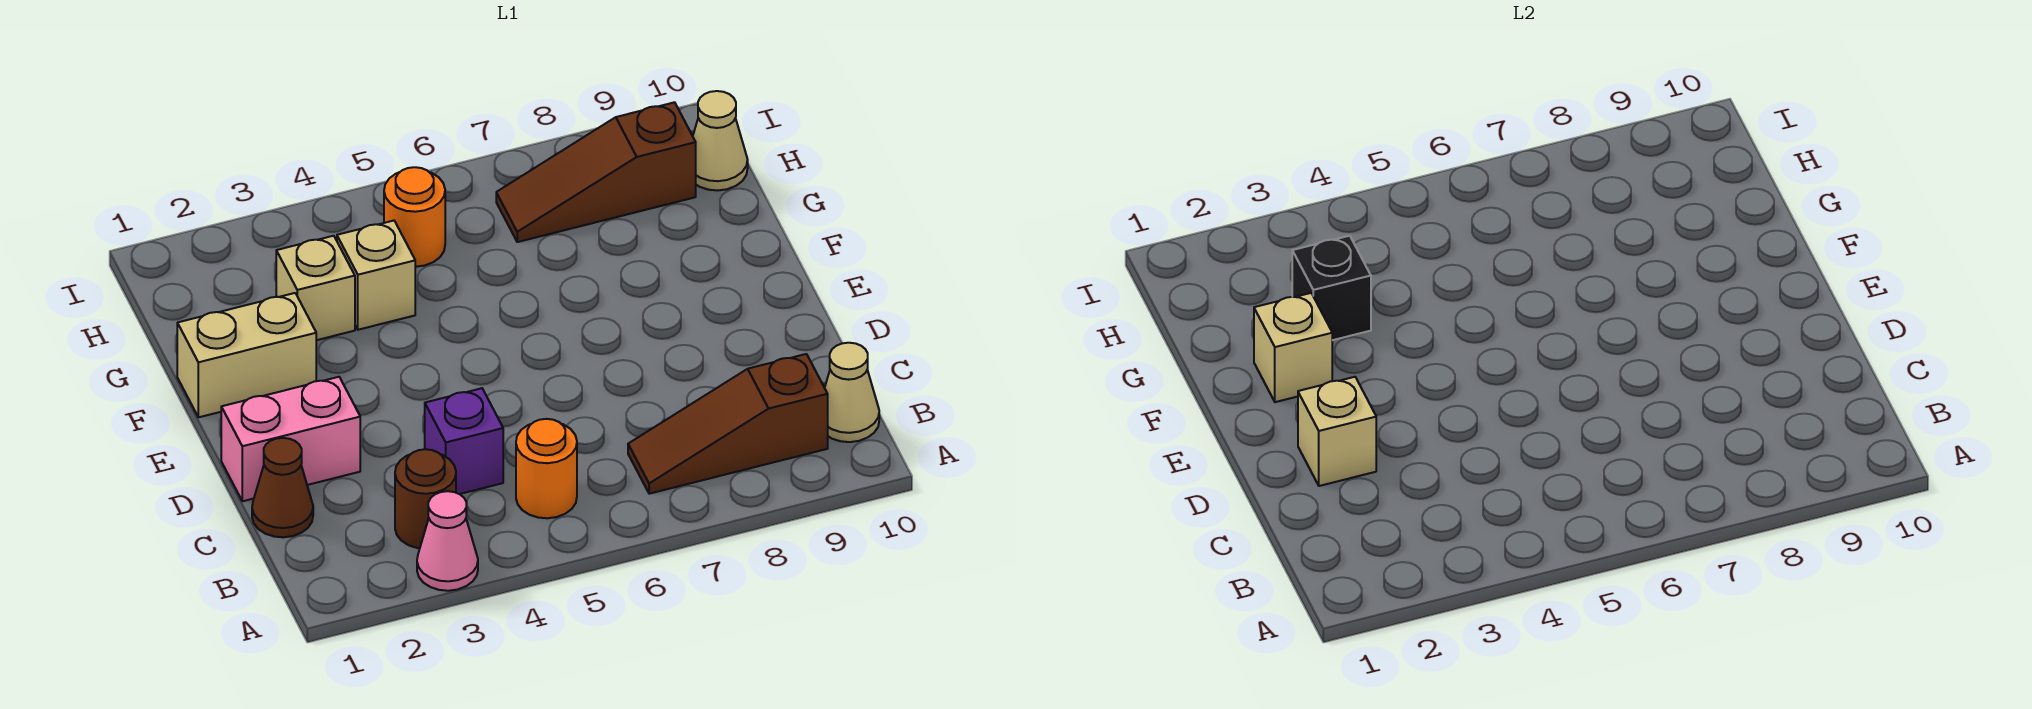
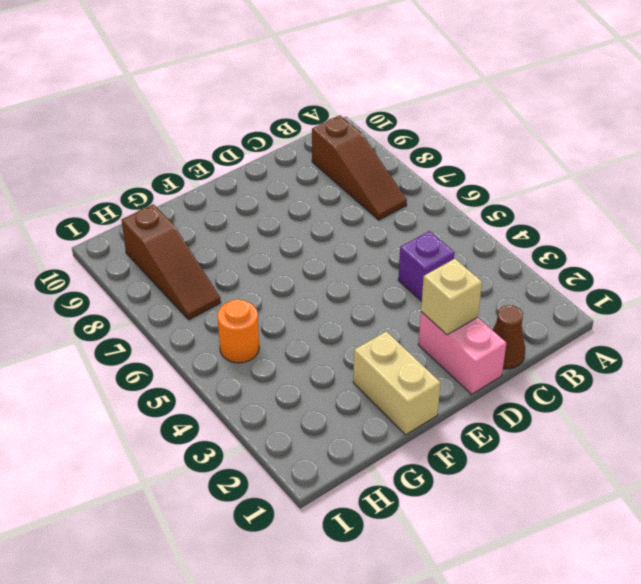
none -> pink cone A3 level 1
none -> brown round brick B3 level 1
none -> orange round brick B5 level 1

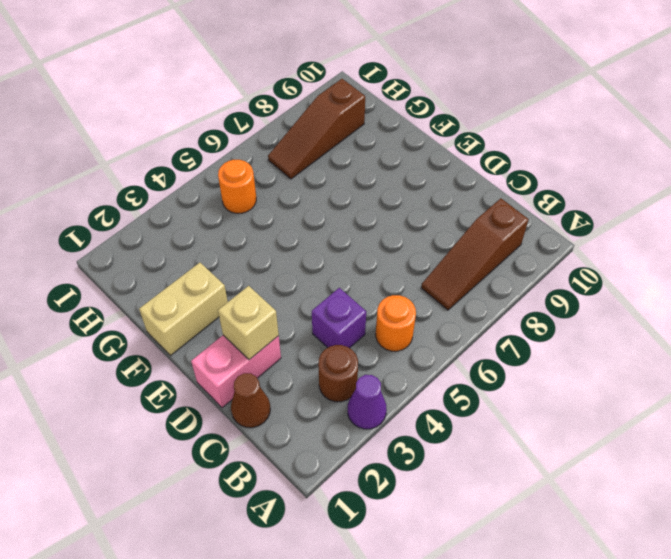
purple cone A3 level 1 -> pink cone A3 level 1
none -> tan cone B10 level 1
none -> tan brick G3 level 1
none -> tan brick G4 level 1

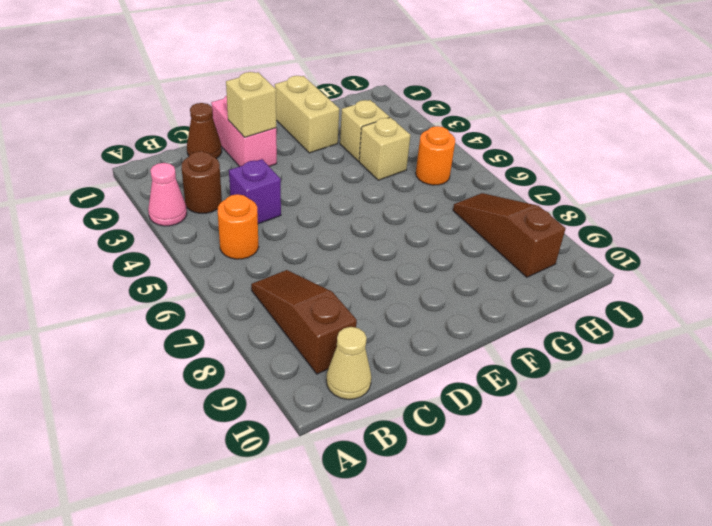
none -> tan cone H10 level 1
none -> tan brick F2 level 2
none -> black brick G3 level 2

